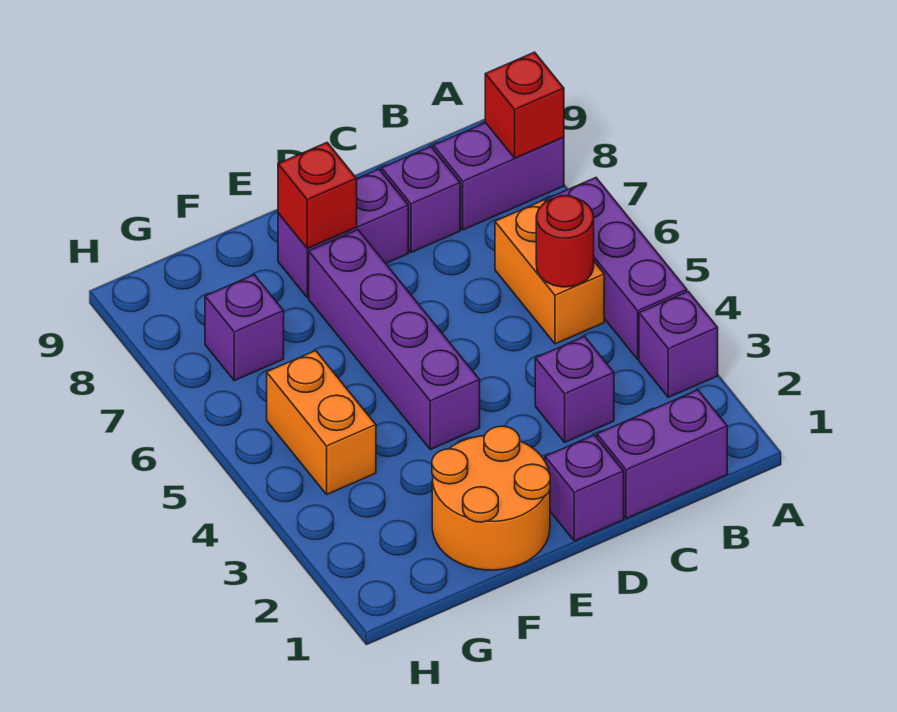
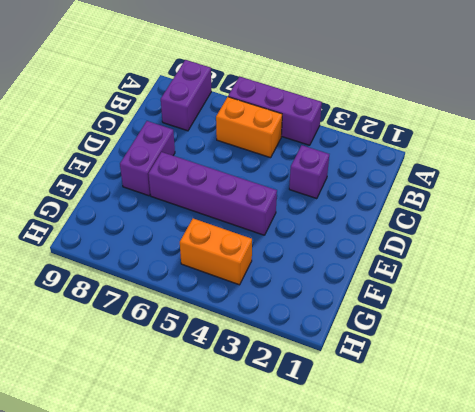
none -> purple brick A3 level 1
none -> purple brick B1:C1 level 1
none -> purple brick C8 level 1

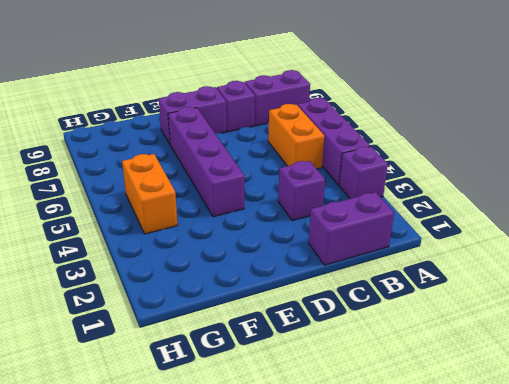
none -> purple brick D1 level 1
none -> orange round brick E1:F2 level 1
none -> purple brick G7 level 1

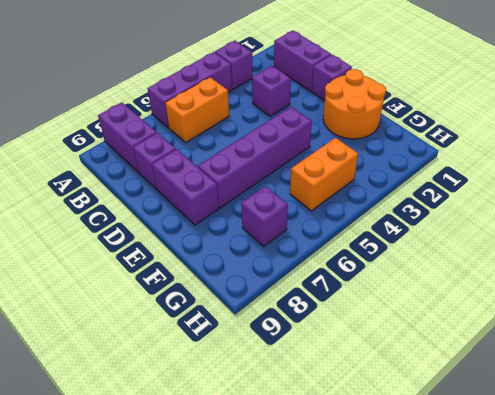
none -> red brick A8 level 2
none -> red round brick B5 level 2
none -> red brick E8 level 2

